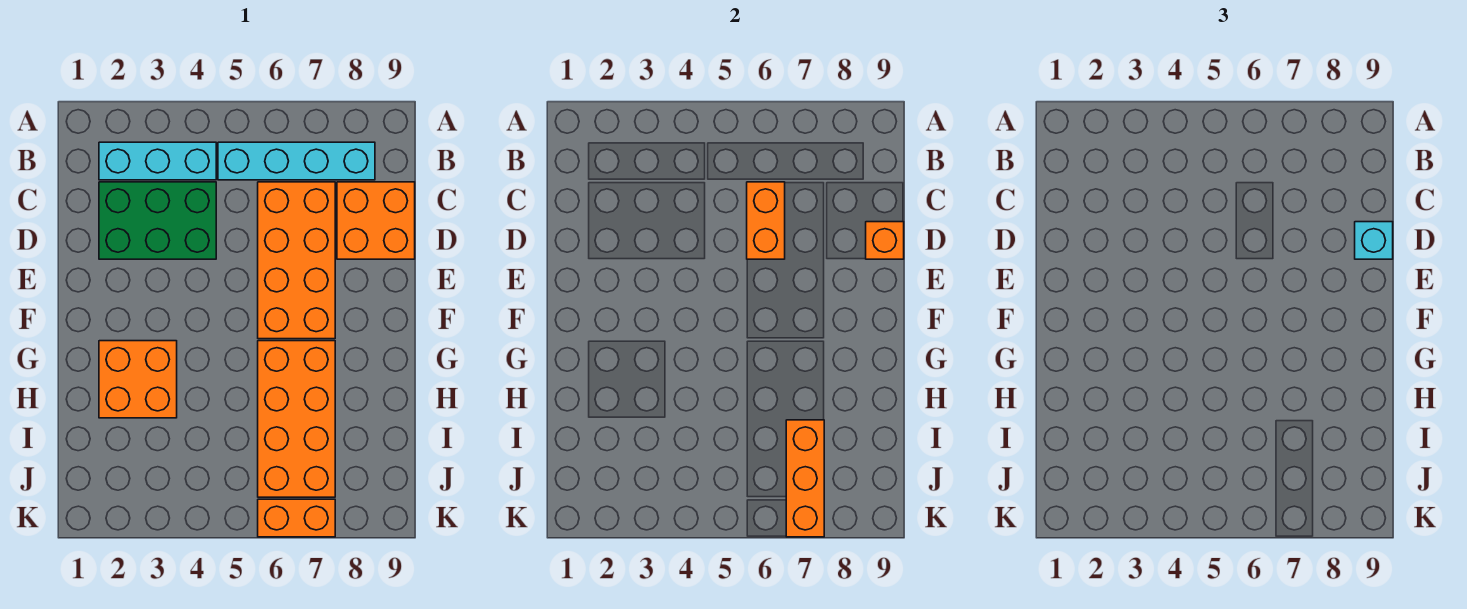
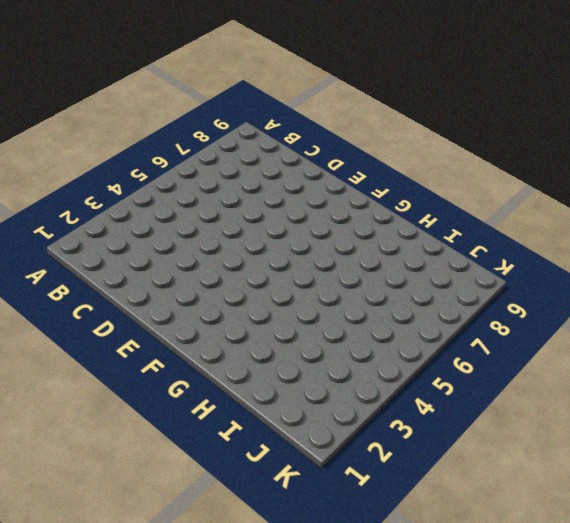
none -> cyan brick B2:B4 level 1
none -> cyan brick B5:B8 level 1
none -> green brick C2:D4 level 1

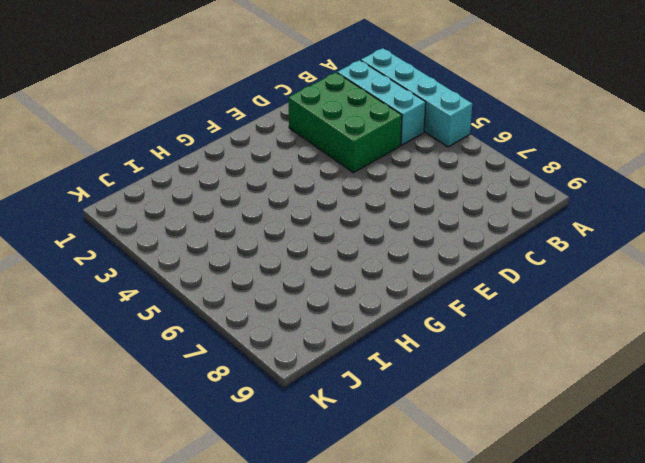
cyan brick A2:A5 level 1 -> cyan brick B5:B8 level 1
none -> orange brick C6:F7 level 1
none -> orange brick C8:D9 level 1
none -> orange brick G2:H3 level 1

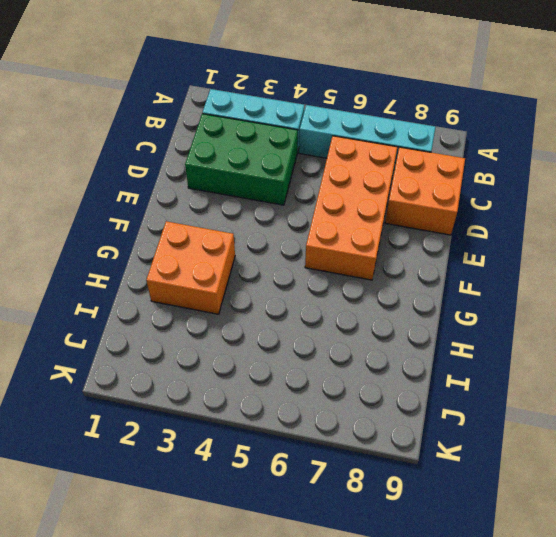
none -> orange brick G6:J7 level 1
none -> orange brick K6:K7 level 1
none -> orange brick C6:D6 level 2

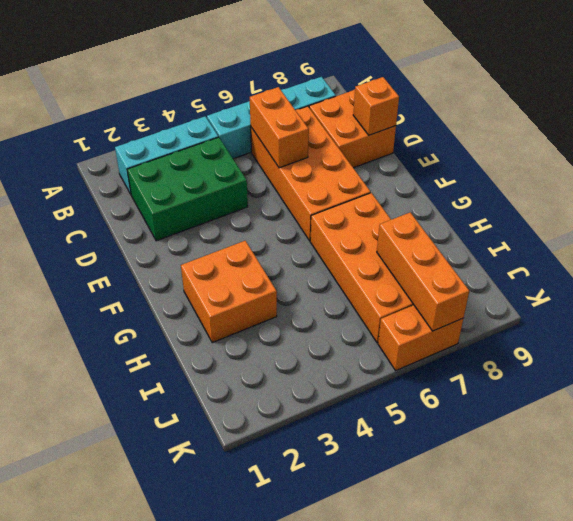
none -> cyan brick D9 level 3

